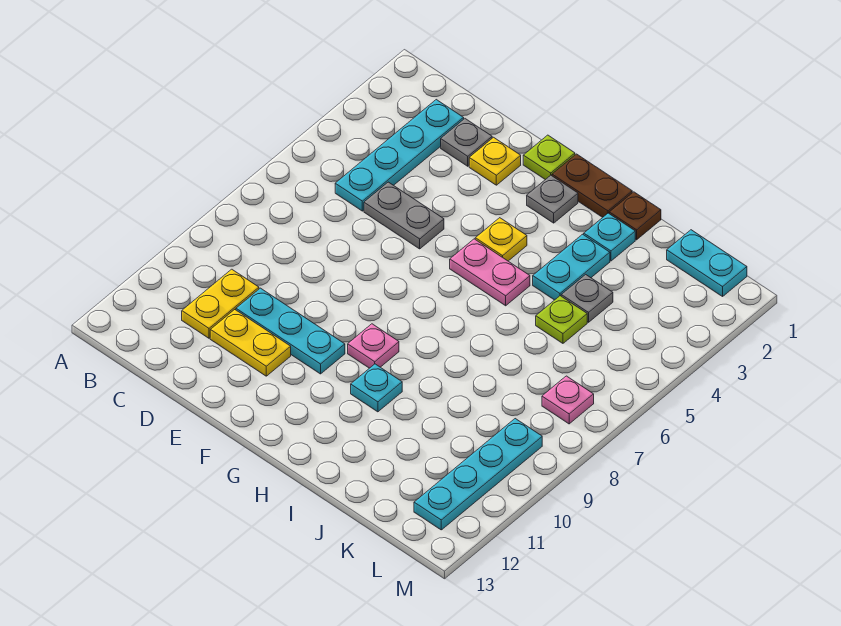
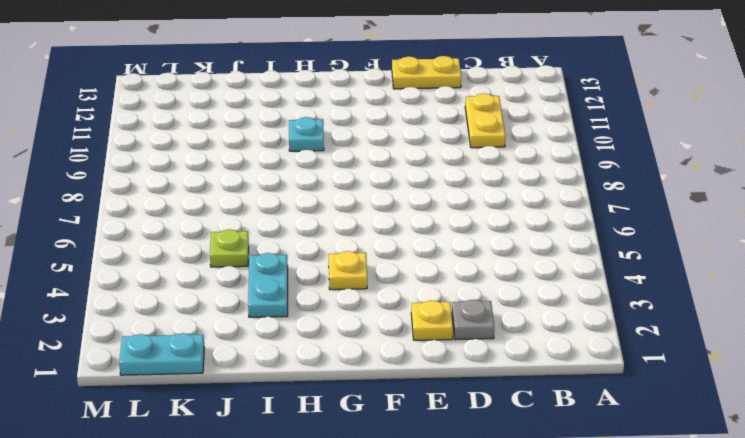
yellow plate D13:E13 level 1 -> yellow plate D11:E11 level 1
none -> cyan plate C2:C5 level 1
none -> grey plate D5:E5 level 1
none -> cyan plate D10:F10 level 1

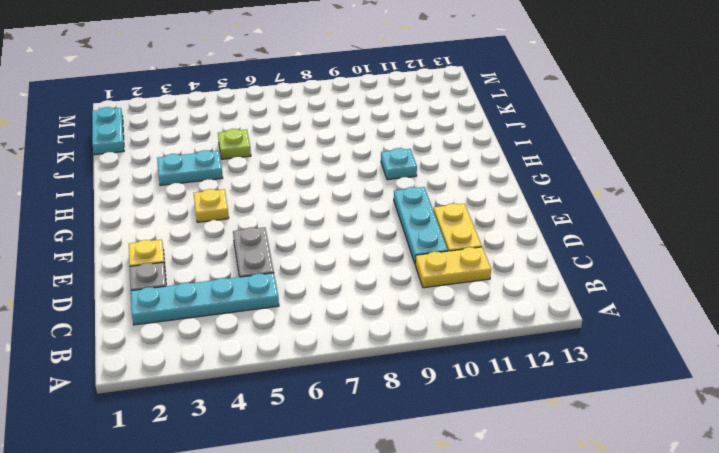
none -> lime plate F1 level 1
none -> brown plate G1:H1 level 1
none -> grey plate G2 level 1

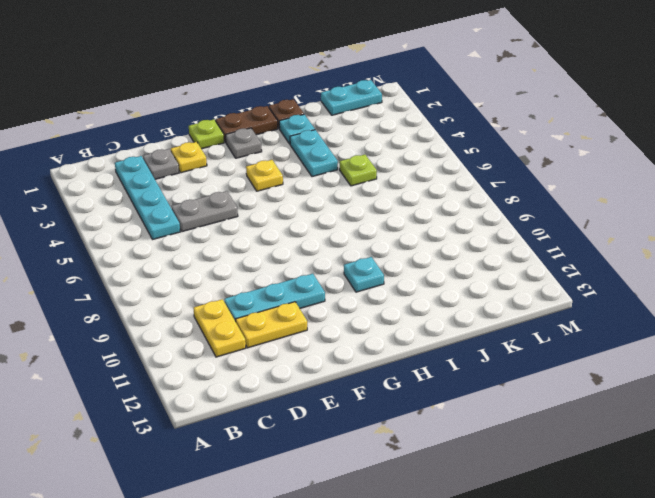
none -> pink plate G5:H5 level 1
none -> pink plate G9 level 1
none -> grey plate J4 level 1

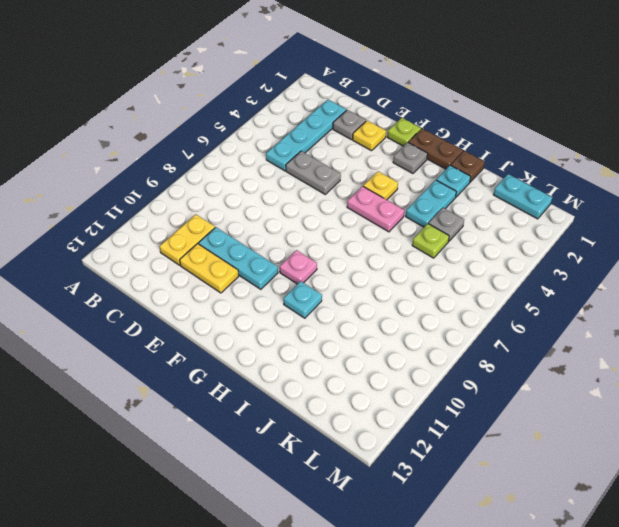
none -> pink plate L7 level 1
none -> cyan plate L9:L12 level 1

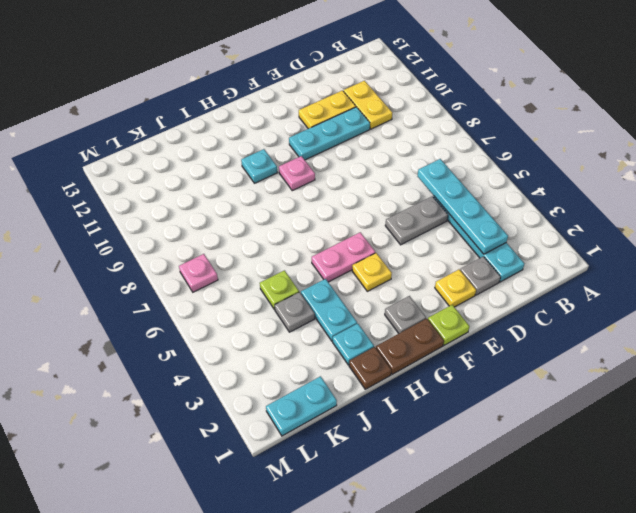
cyan plate C3:C6 level 2 -> cyan plate L9:L12 level 1

